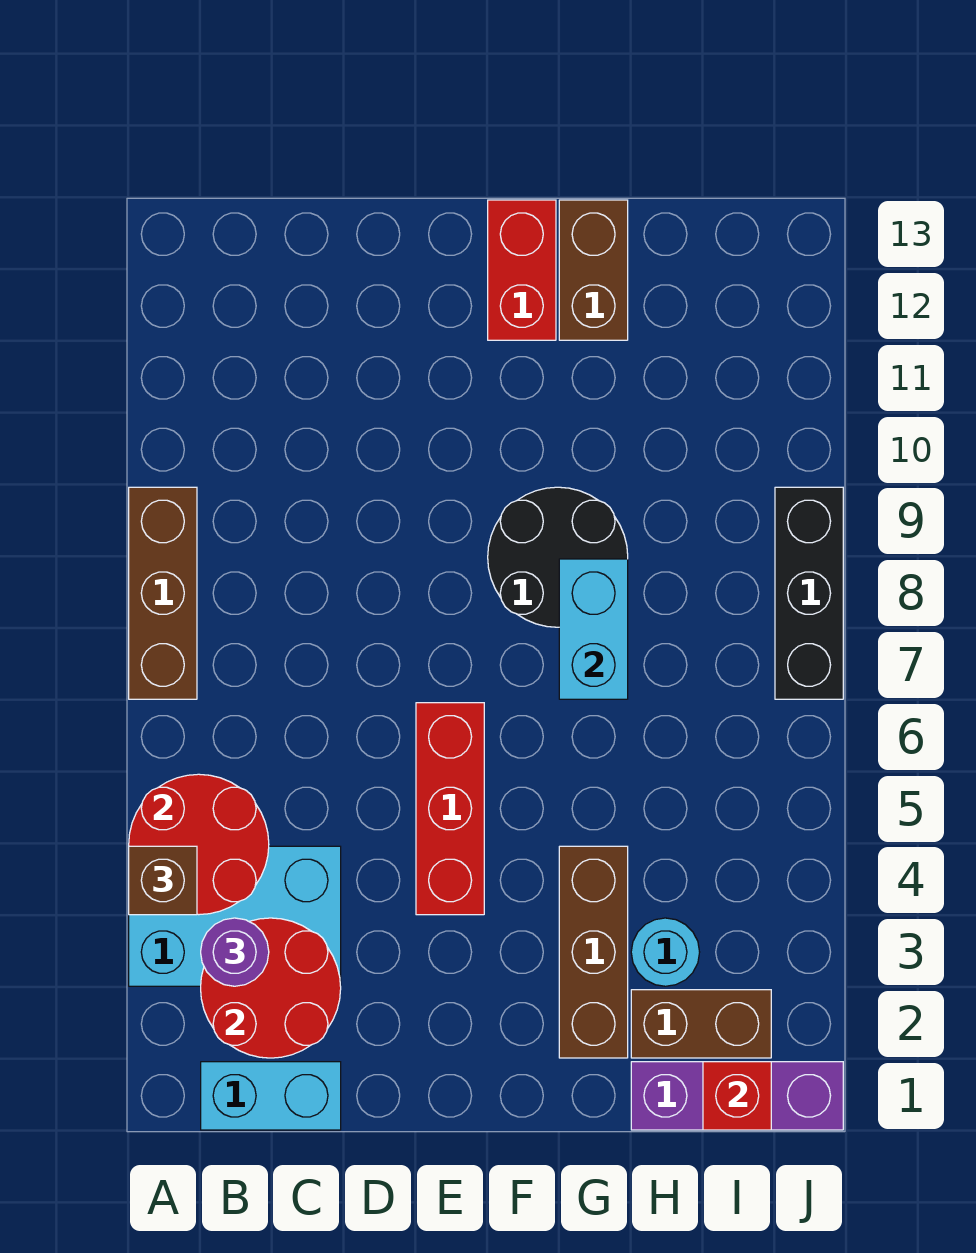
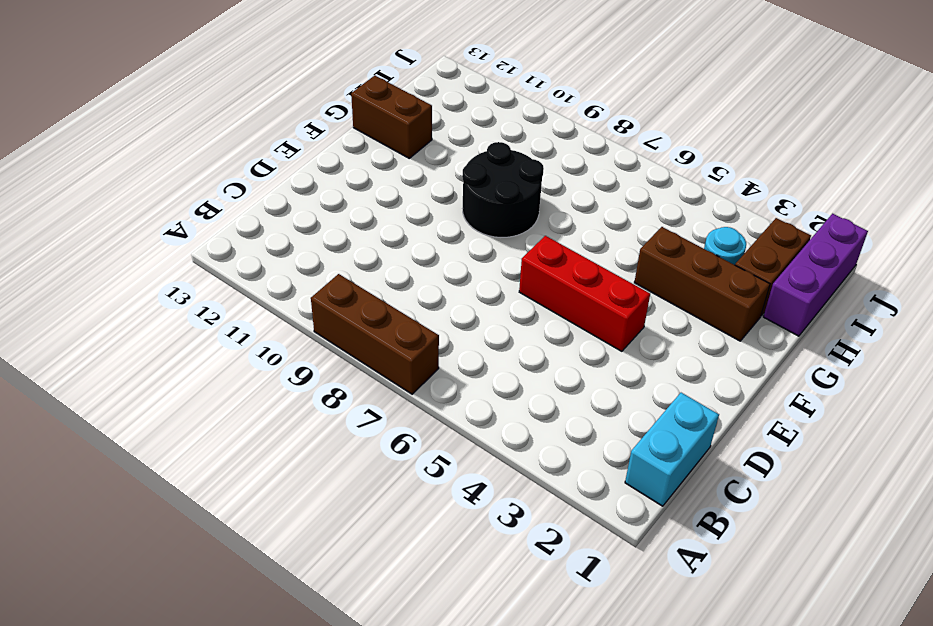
none -> cyan brick A3:C4 level 1
none -> red brick F12:F13 level 1
none -> black brick J7:J9 level 1

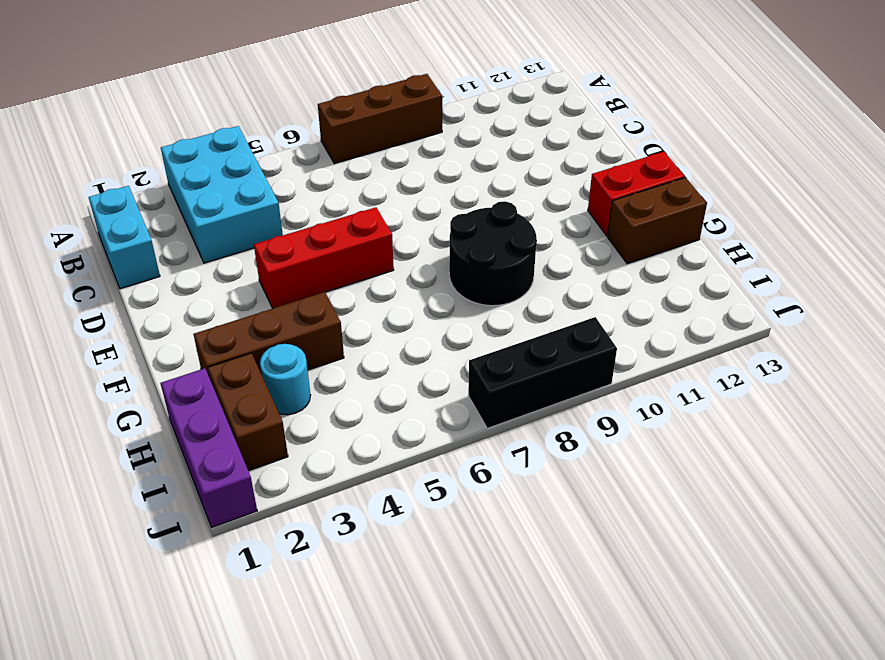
none -> red round brick A4:B5 level 2
none -> red round brick B2:C3 level 2
none -> cyan brick G7:G8 level 2

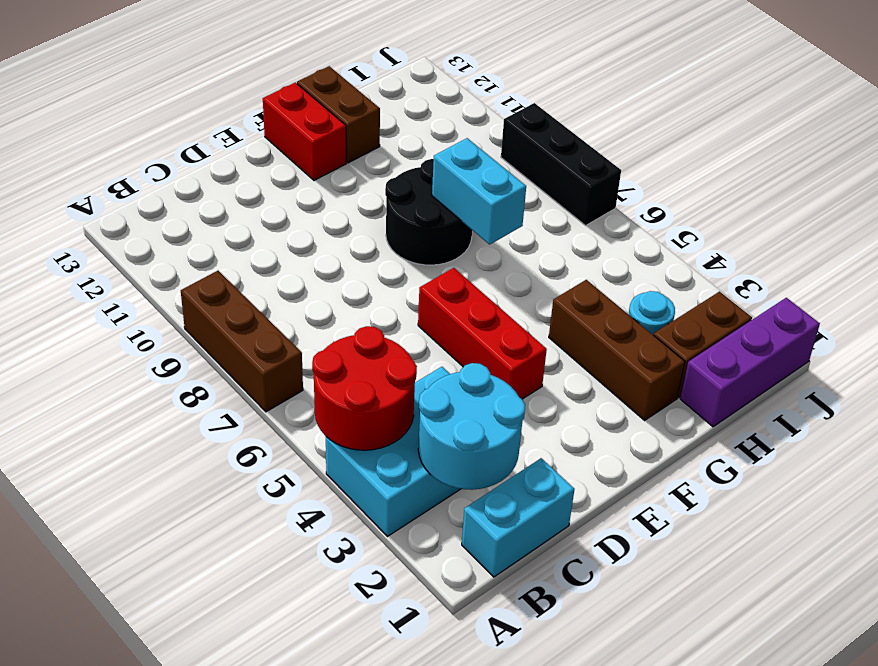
cyan round brick B2:C3 level 2 -> red round brick B2:C3 level 2
none -> red brick I1 level 2
none -> brown brick A4 level 3
none -> purple round brick B3 level 3

